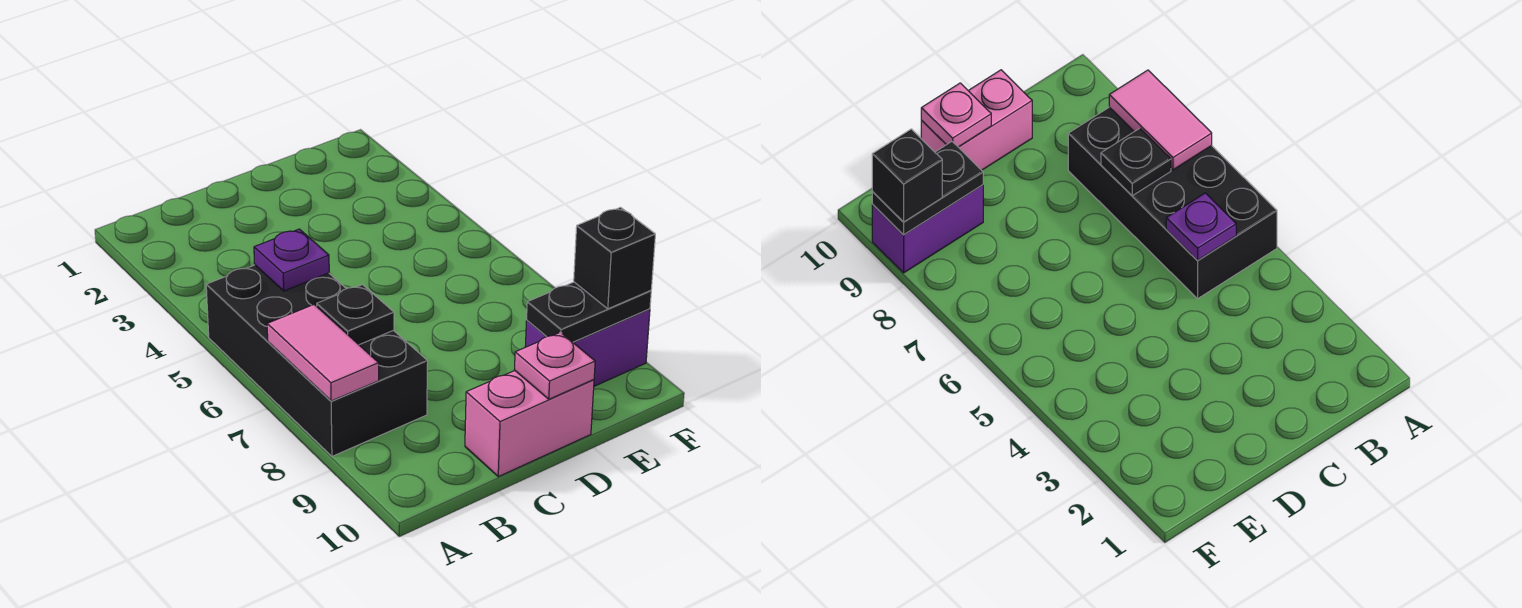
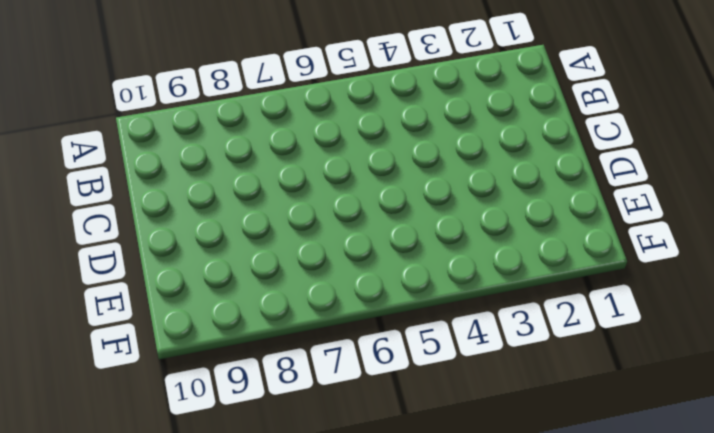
none -> black brick A5:B8 level 1
none -> pink brick C10:D10 level 1

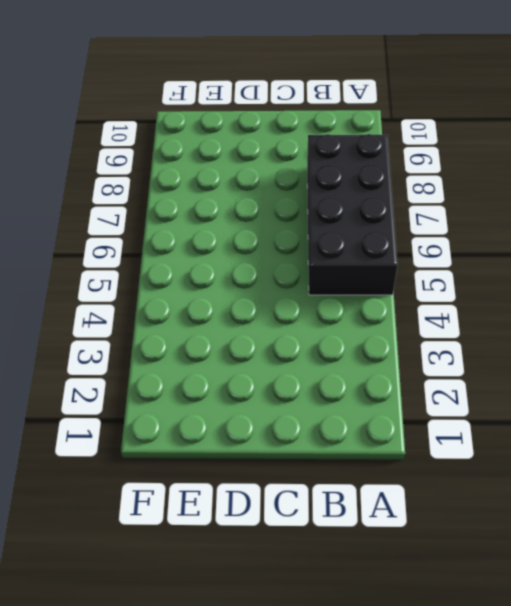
none -> pink brick C10:D10 level 1
none -> purple brick E9:F9 level 1

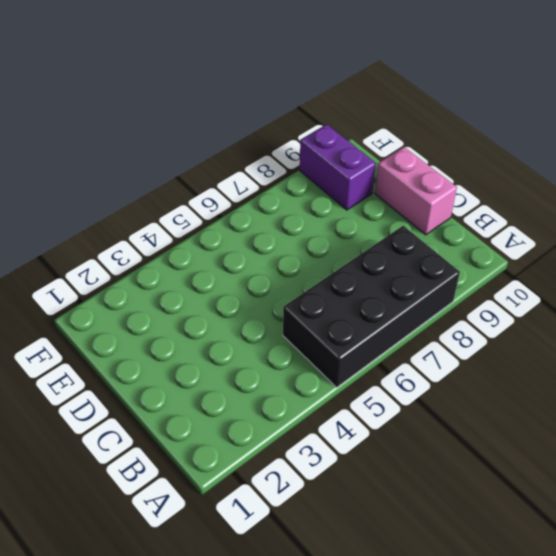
none -> pink tile A7:A8 level 2
none -> purple plate B5 level 2

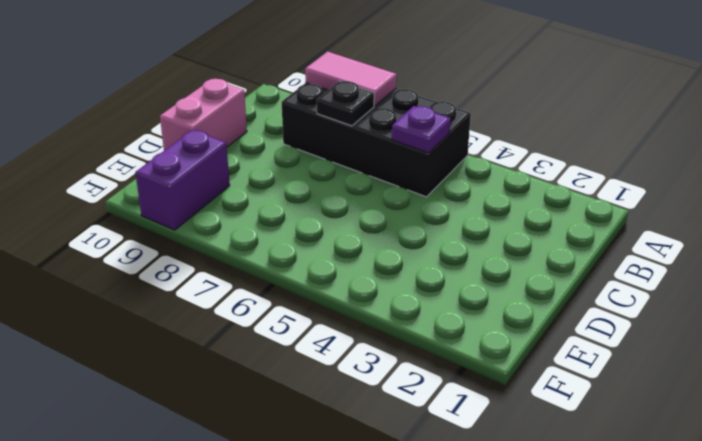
none -> pink plate D10 level 2
none -> black plate E9:F9 level 2

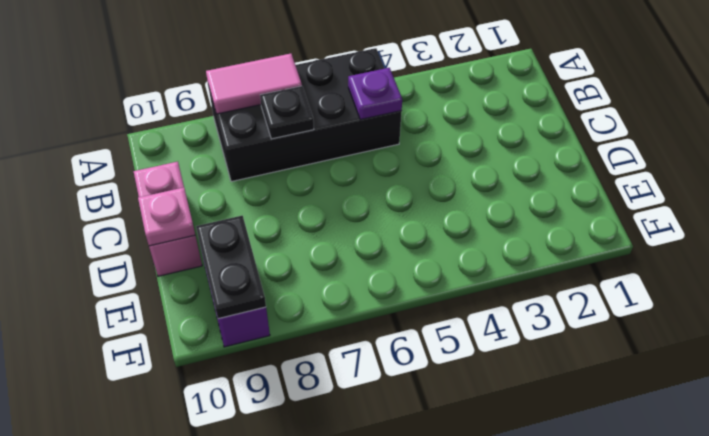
none -> black brick F9 level 3

